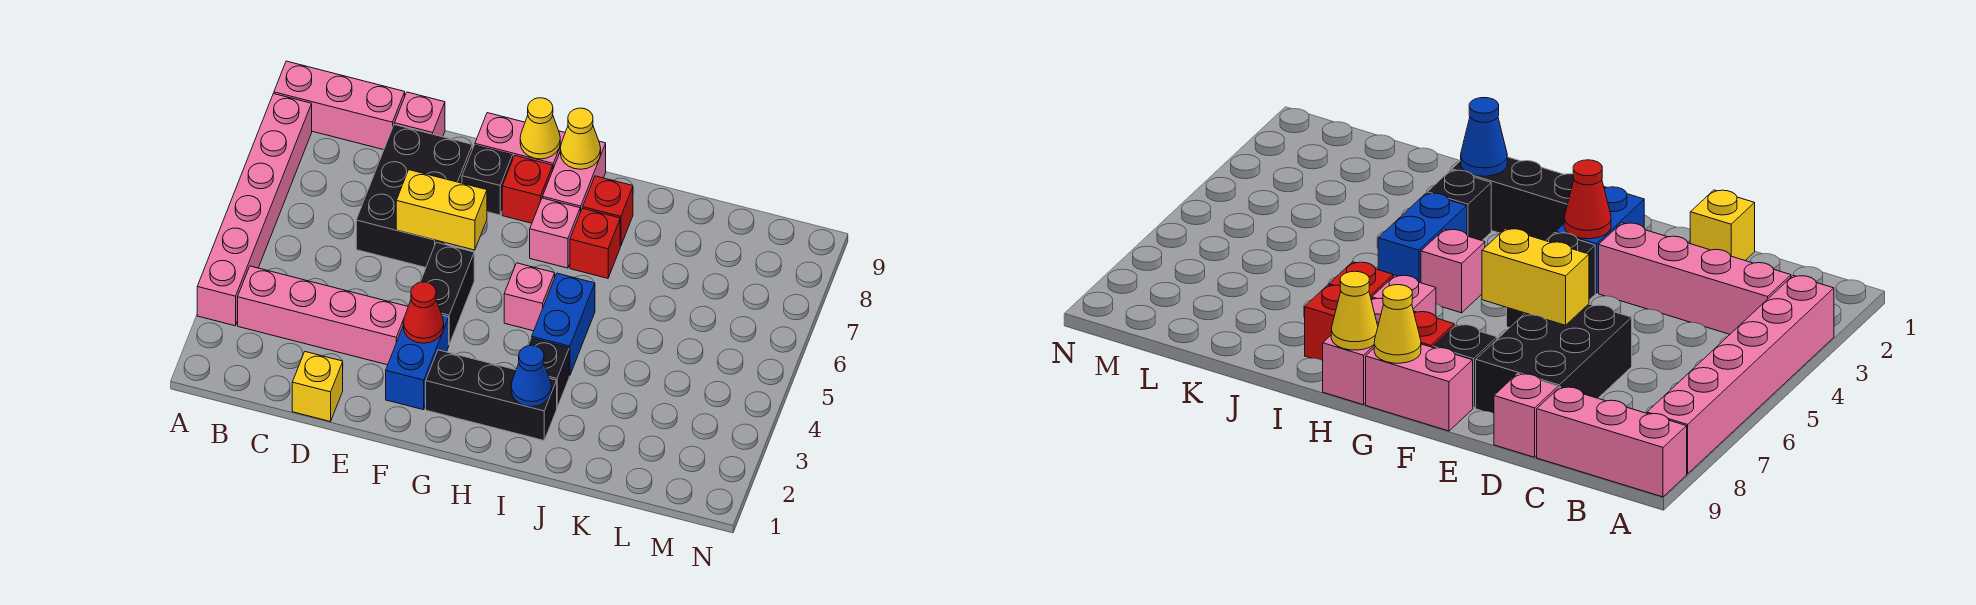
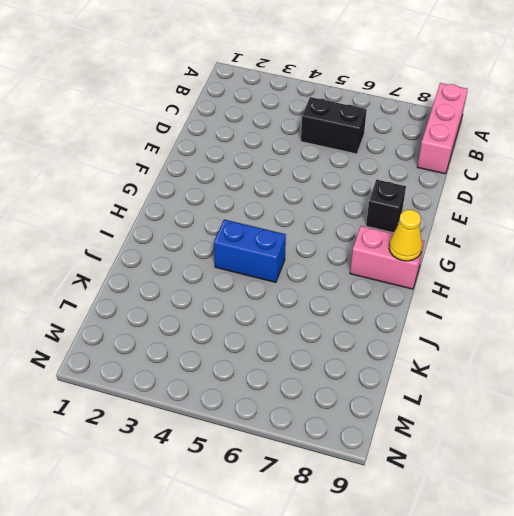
black brick C5:C6 level 1 -> black brick F4:F5 level 1
none -> pink brick A3:A8 level 1
none -> pink brick B3:E3 level 1
none -> yellow brick D1 level 1

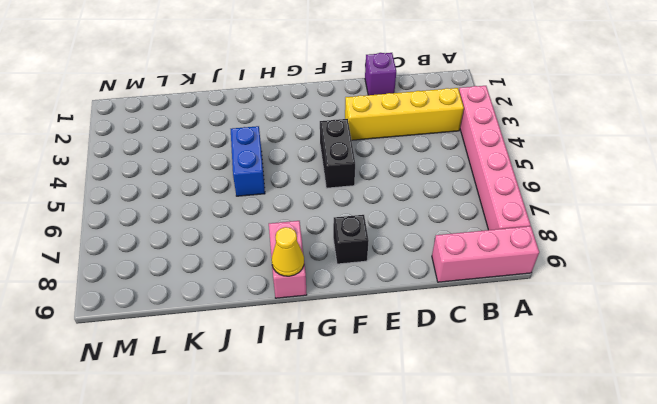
yellow brick B3:E3 level 1 -> pink brick B3:E3 level 1
purple brick D1 level 1 -> yellow brick D1 level 1
none -> black brick D6:E8 level 1
none -> pink brick D9 level 1
none -> blue brick F2:F3 level 1

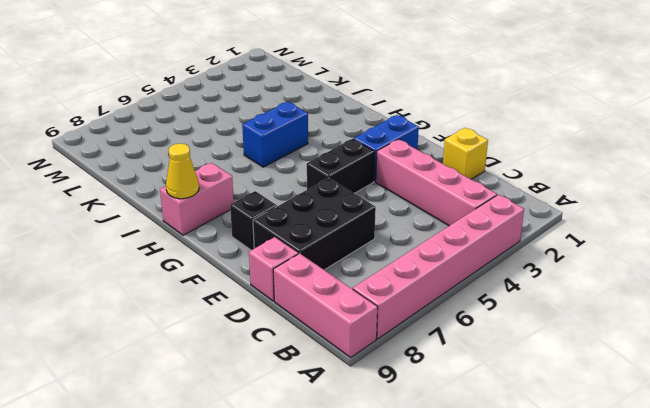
none -> pink brick F9:G9 level 1
none -> black brick G2:I2 level 1
none -> red brick G8 level 1

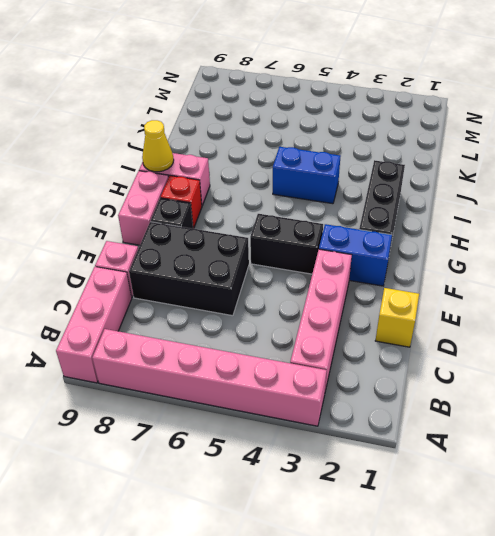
none -> pink brick H5 level 1
none -> pink brick H7 level 1
none -> black brick I3 level 1

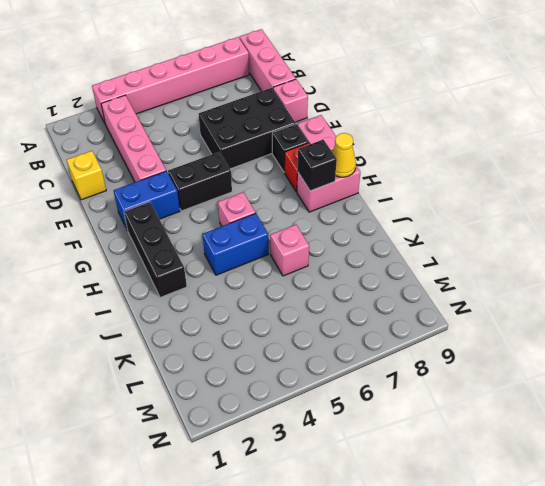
black brick H8 level 2 -> black brick I3 level 1
pink brick J6 level 1 -> pink brick H7 level 1
none -> red brick I7 level 1
none -> red brick I8 level 1
none -> yellow brick E6:F6 level 2

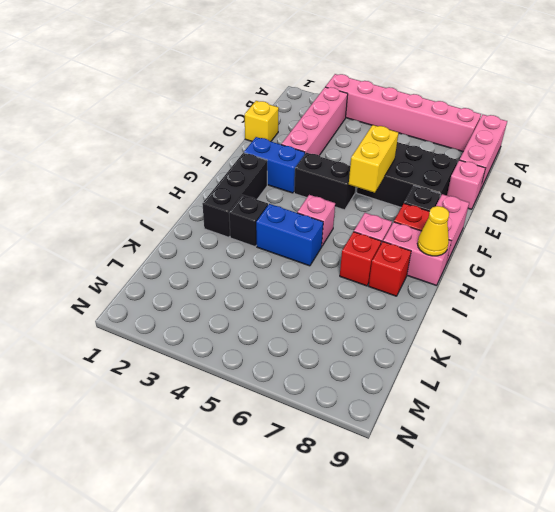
none -> red cone F3 level 2
none -> yellow cone G9 level 2
none -> blue cone I2 level 2

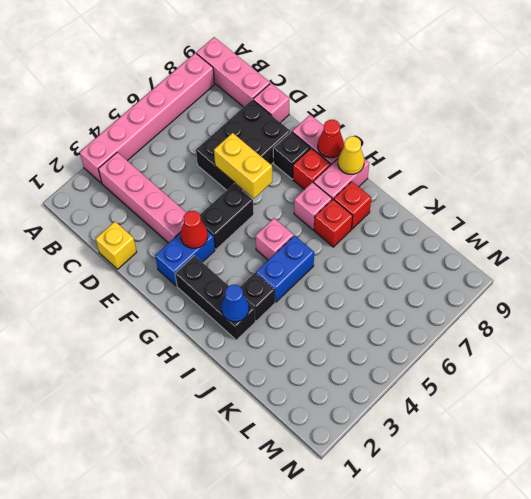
red cone G9 level 2 -> yellow cone G9 level 2

